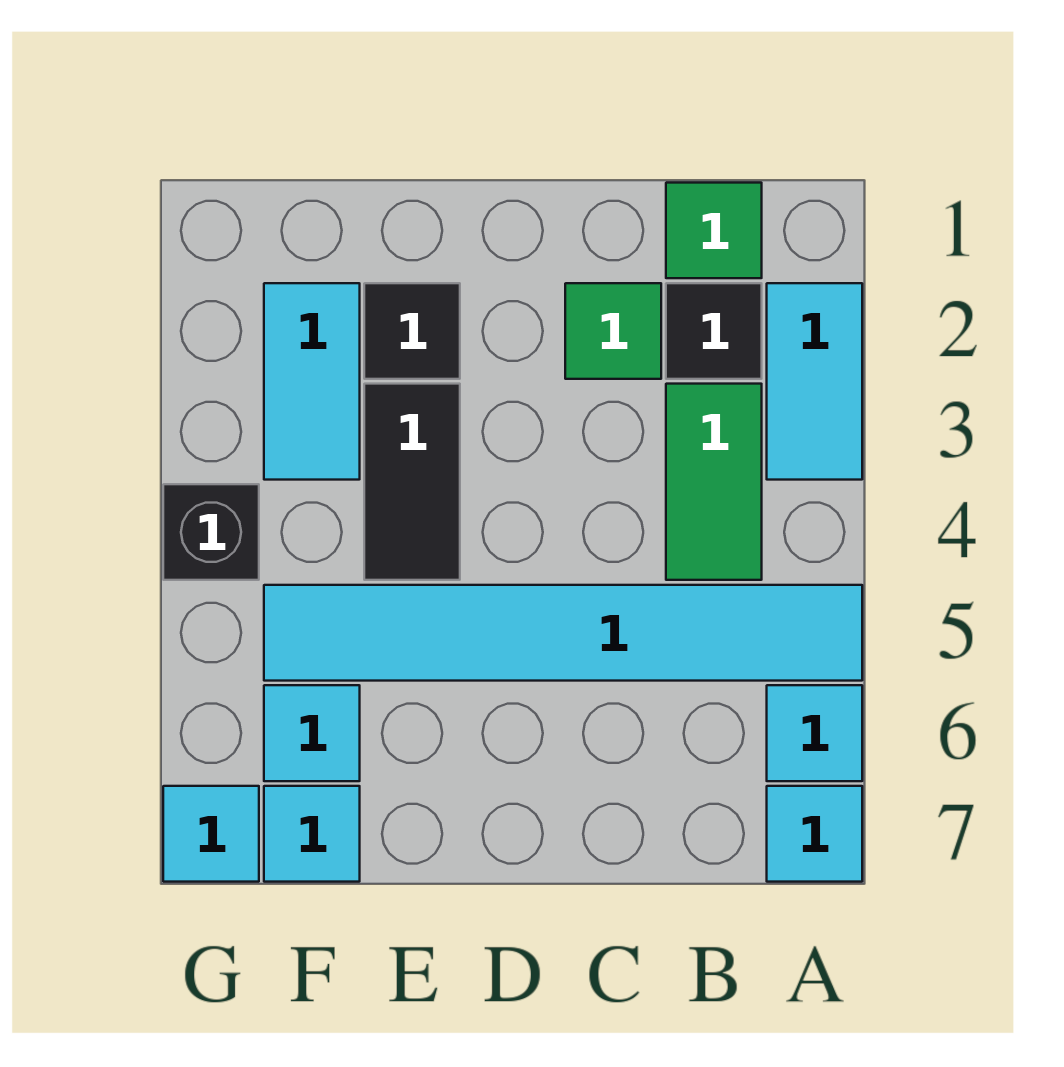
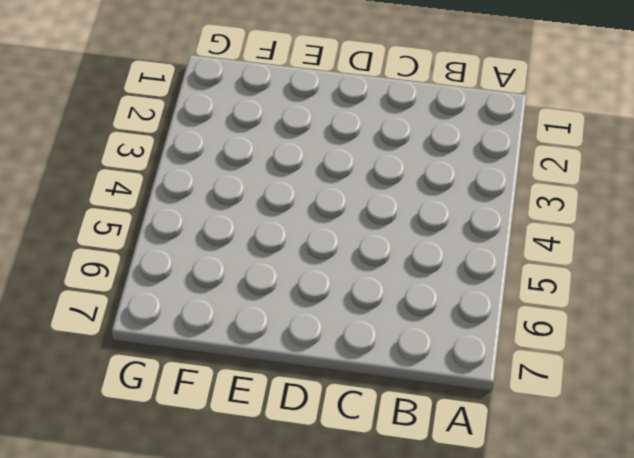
none -> cyan tile A2:A3 level 1
none -> cyan tile A5:F5 level 1
none -> cyan tile A6 level 1

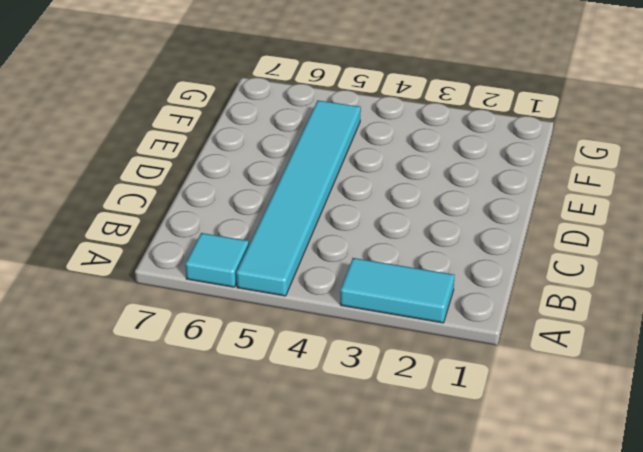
none -> cyan tile A7 level 1
none -> green tile B1 level 1
none -> black tile B2 level 1

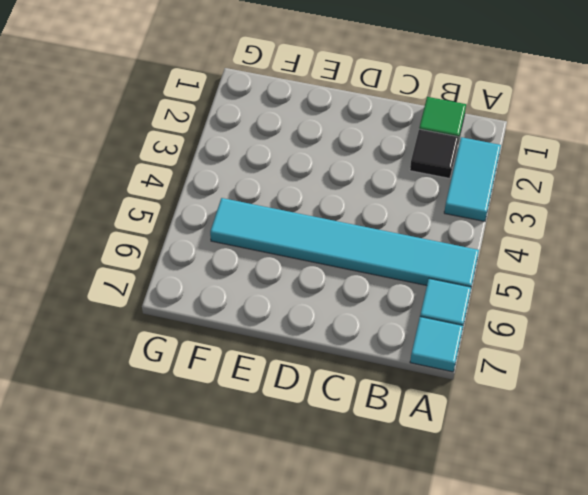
none -> green tile B3:B4 level 1
none -> green tile C2 level 1
none -> black tile E2 level 1

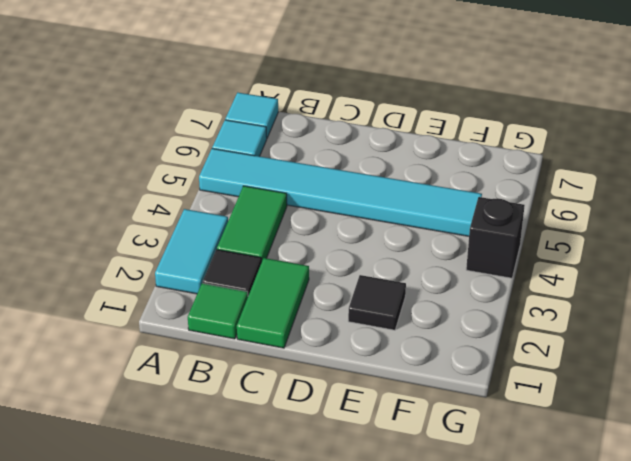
green tile C1:C2 level 1 -> green tile C2 level 1
none -> black tile E3:E4 level 1
none -> cyan tile F2:F3 level 1
none -> cyan tile F6 level 1

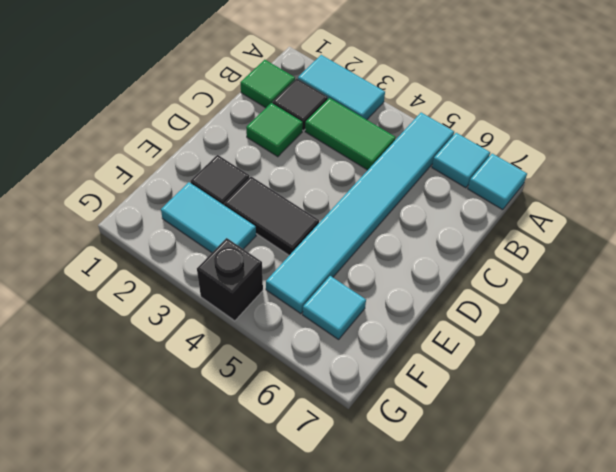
none -> cyan tile F7 level 1
none -> cyan tile G7 level 1

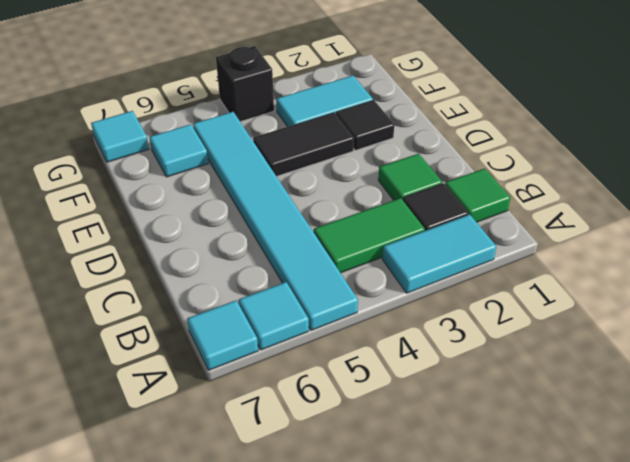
none -> cyan tile F7 level 1

